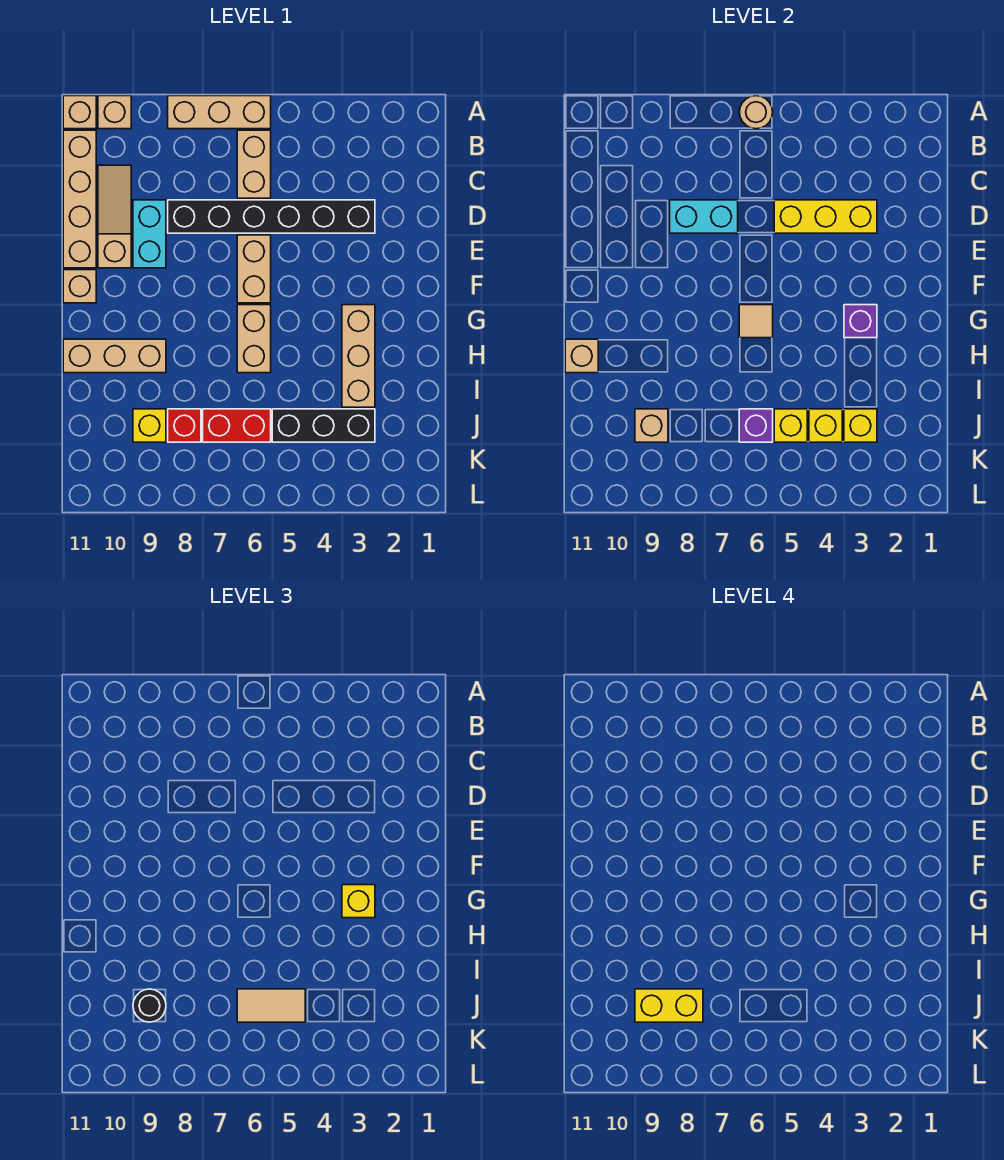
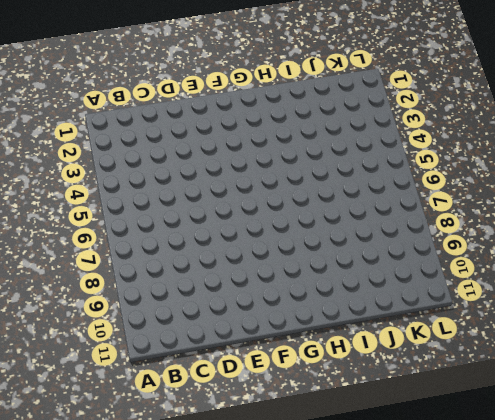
none -> tan brick A6:A8 level 1
none -> tan brick A10 level 1
none -> tan brick A11 level 1
none -> tan brick B6:C6 level 1

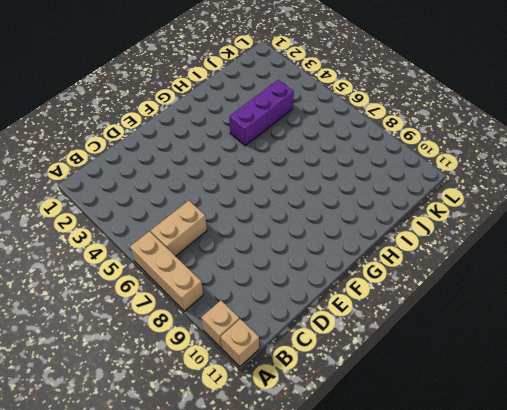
purple brick H4:J4 level 1 -> black brick J3:J5 level 1
none -> tan brick B11:E11 level 1
none -> tan slope C10:E10 level 1 top E
none -> black brick D3:D8 level 1
none -> cyan brick D9:E9 level 1

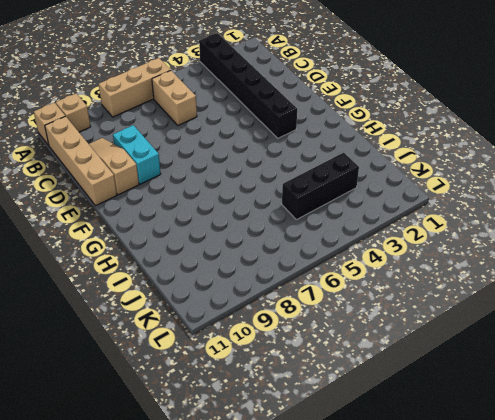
black brick A3:F3 level 1 -> black brick D3:D8 level 1
none -> tan brick E6:F6 level 1
none -> tan brick F11 level 1
none -> tan brick G3:I3 level 1
none -> tan brick G6:H6 level 1

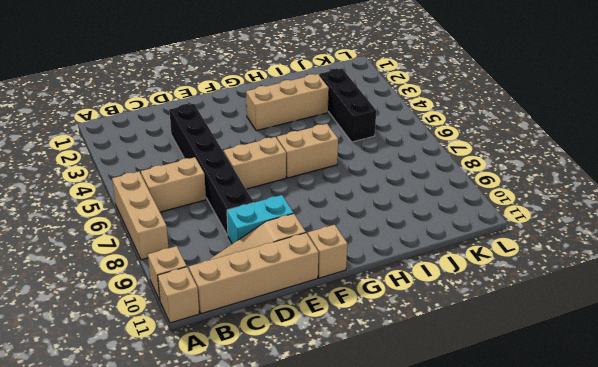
none -> tan brick H9:H11 level 1
none -> red brick J6:J7 level 1
none -> red brick J8 level 1
none -> yellow brick J9 level 1

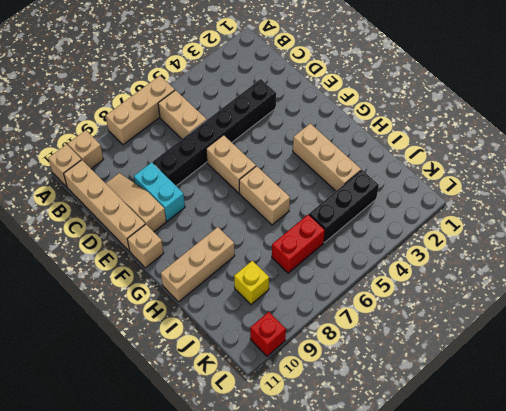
red brick L10 level 1 -> red brick J8 level 1
none -> tan round brick A6 level 2
none -> yellow brick D3:D5 level 2
none -> cyan brick D7:D8 level 2
none -> purple brick G3 level 2

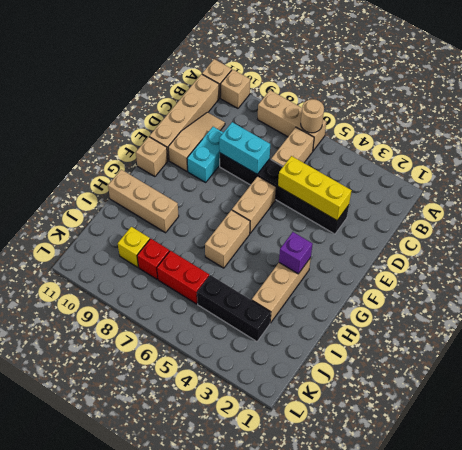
none -> tan tile G6 level 2
none -> tan brick H11 level 2
none -> yellow brick J3 level 2
none -> yellow brick J4 level 2

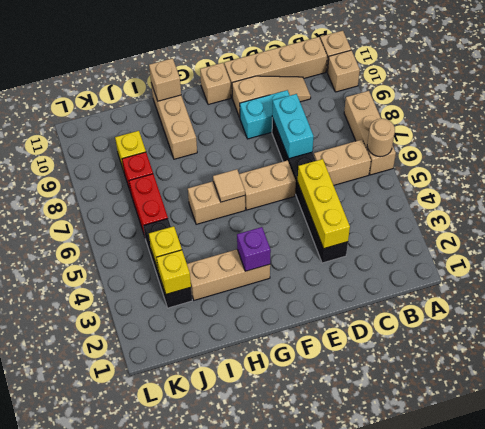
none -> yellow brick J5 level 2
none -> purple brick J6 level 2
none -> tan brick J9 level 2
none -> yellow brick G3 level 3

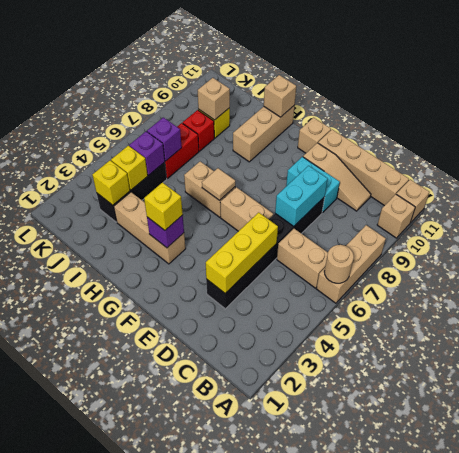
purple brick J5 level 2 -> yellow brick J5 level 2
none -> tan tile J5:J6 level 3
none -> black round brick J9 level 3
none -> yellow brick J8:J9 level 4

